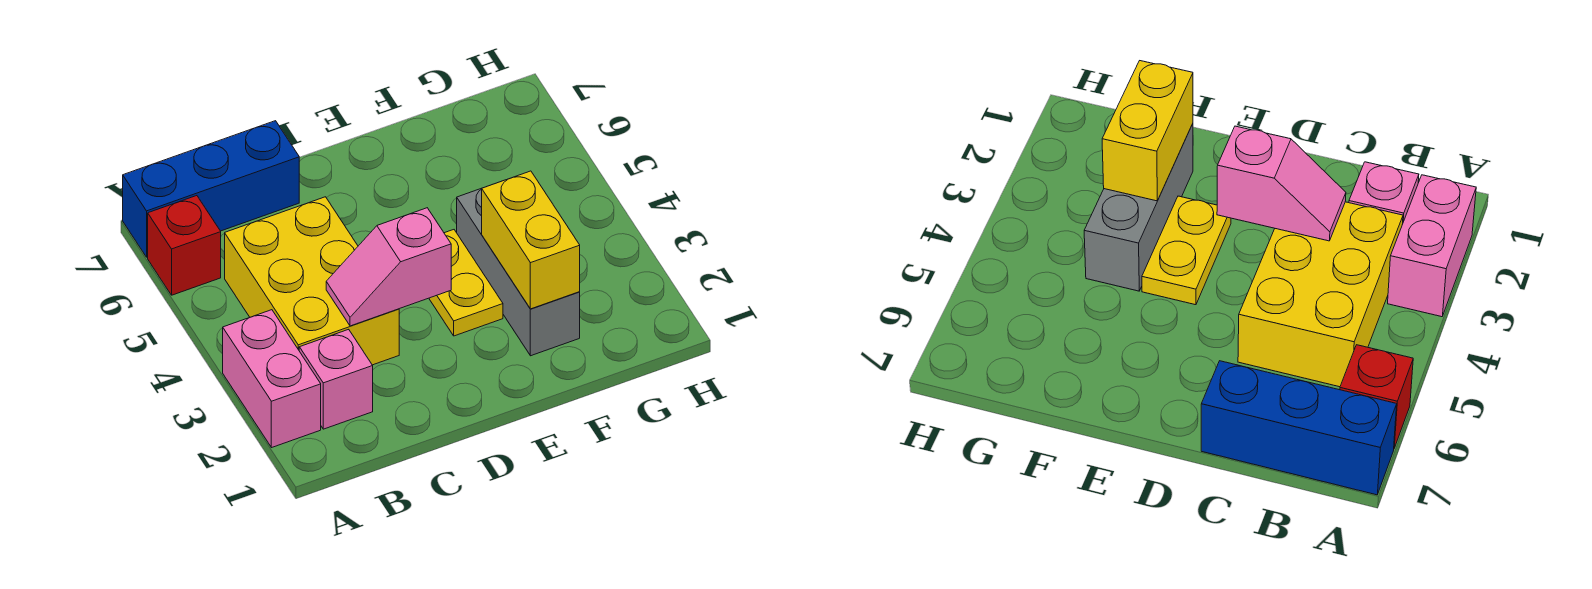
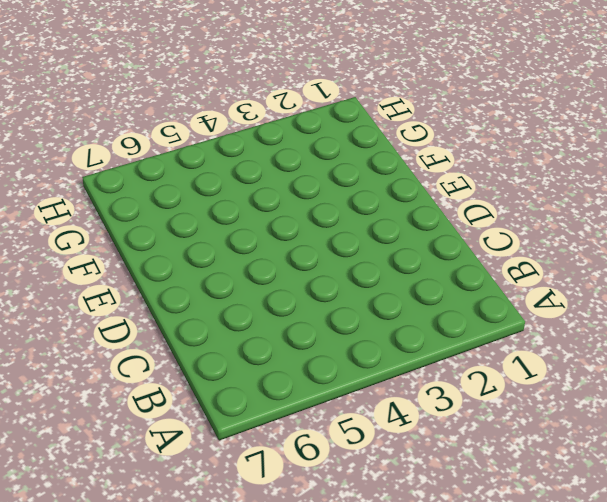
none -> pink brick A2:A3 level 1
none -> red brick A6 level 1

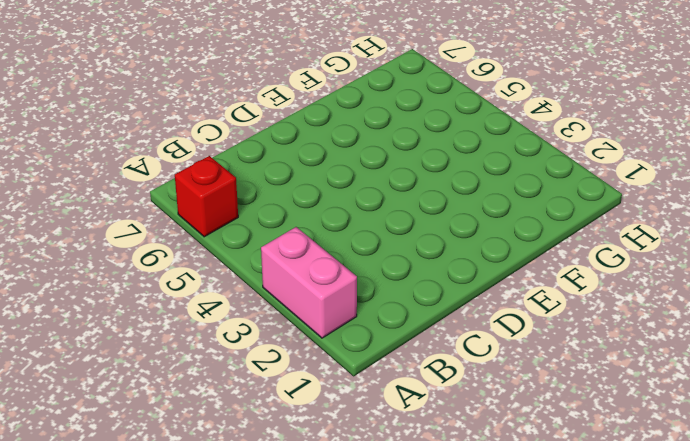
none -> blue brick A7:C7 level 1
none -> pink brick B2 level 1

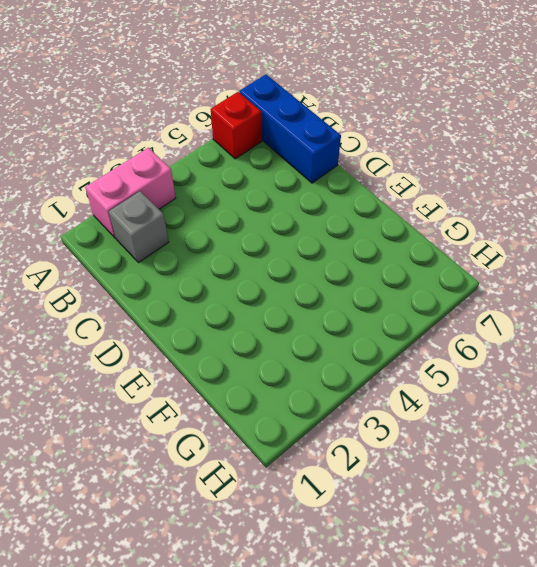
grey brick B2 level 1 -> pink brick B2 level 1
none -> yellow brick B3:C5 level 1
none -> yellow plate E3:E4 level 1

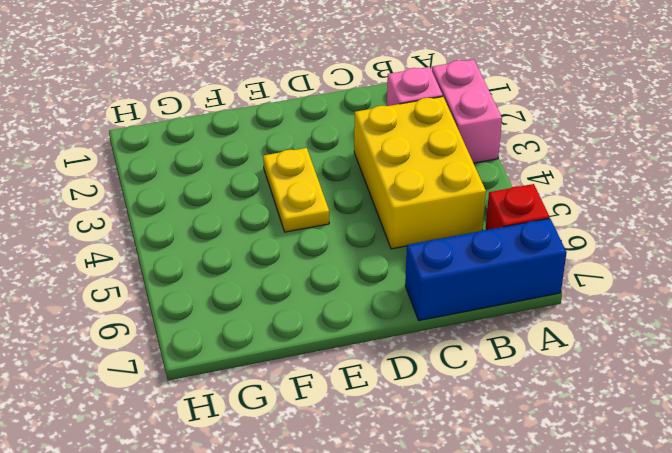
none -> grey brick F2:F4 level 1
none -> pink slope C3:D3 level 2 top D

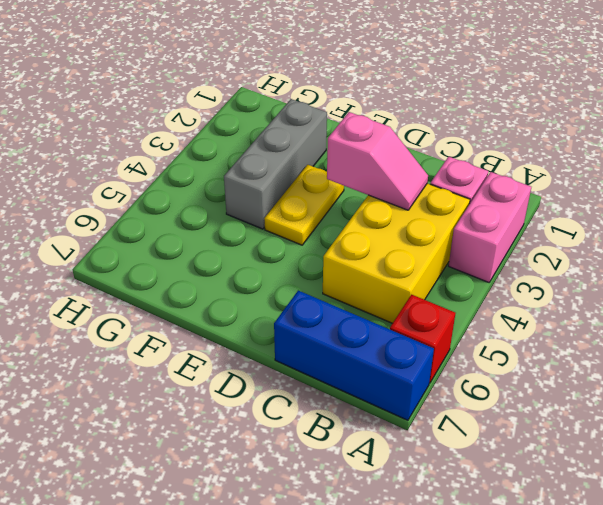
none -> yellow brick F2:F3 level 2

